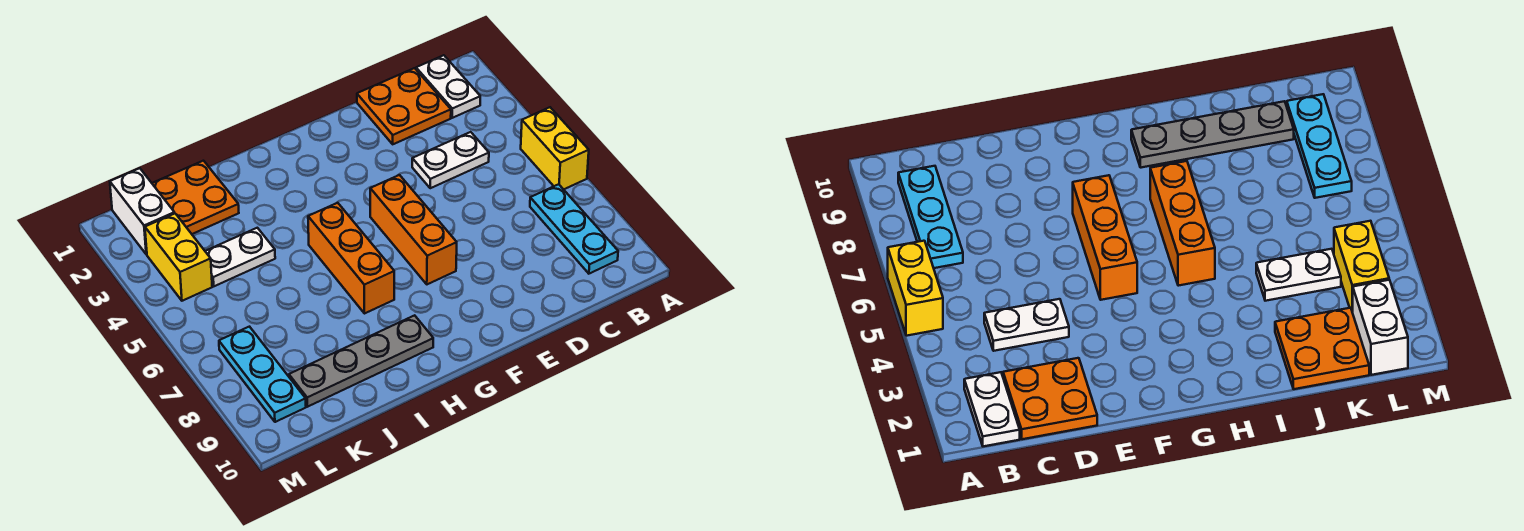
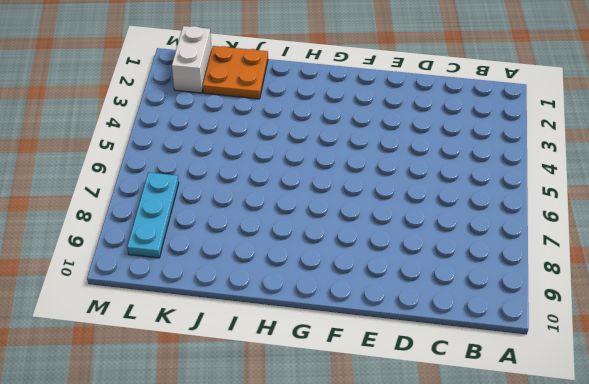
none -> yellow brick A5:A6 level 1
none -> white plate B1:B2 level 1
none -> cyan plate B7:B9 level 1

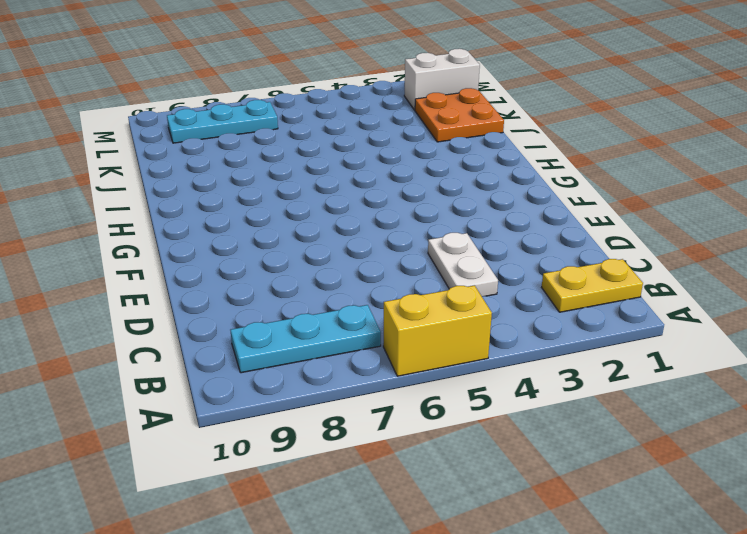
yellow plate B1:B2 level 1 -> white plate B1:B2 level 1
none -> orange plate C1:D2 level 1
none -> orange brick F5:F7 level 1
none -> orange brick H5:H7 level 1

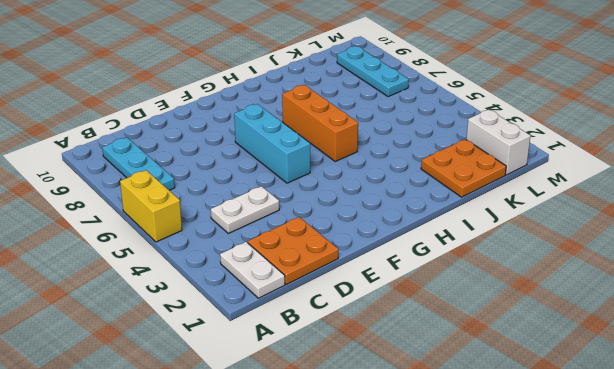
cyan brick F5:F7 level 1 -> orange brick F5:F7 level 1
none -> grey plate H9:K9 level 1
none -> white plate J4:K4 level 1
none -> yellow brick L3:L4 level 1

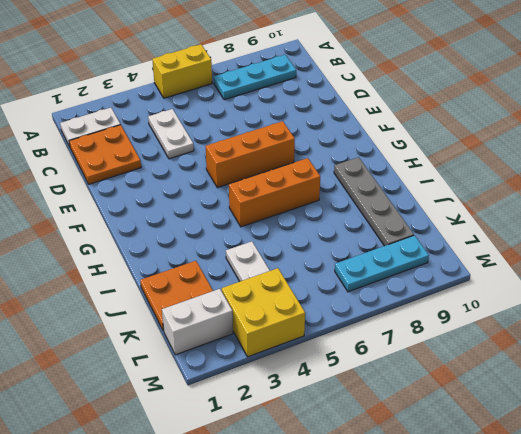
yellow brick L3:M4 level 1 -> yellow brick L3:L4 level 1

